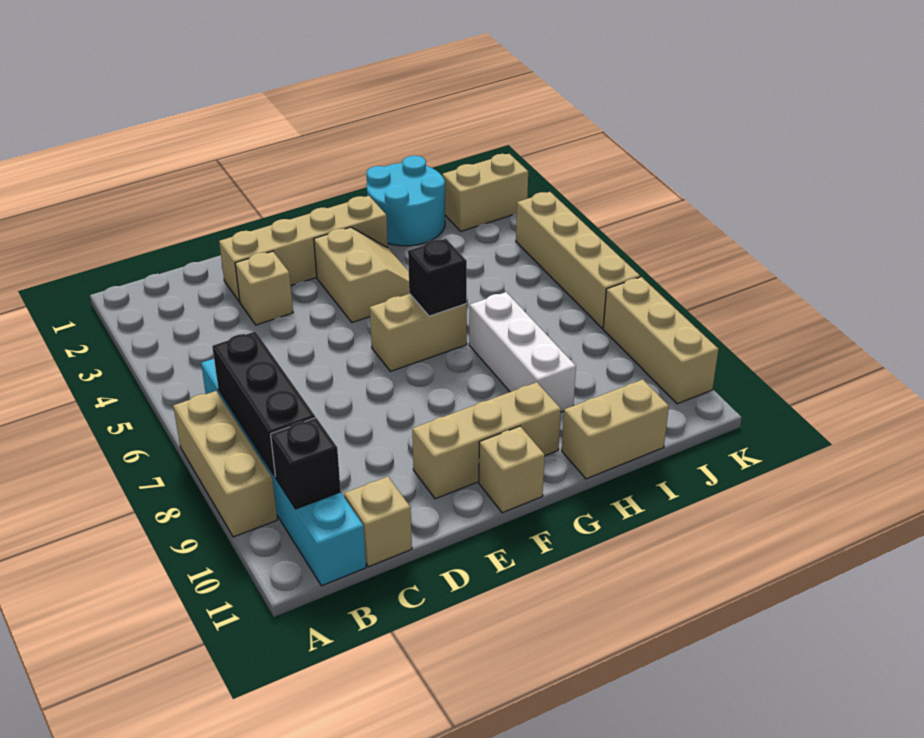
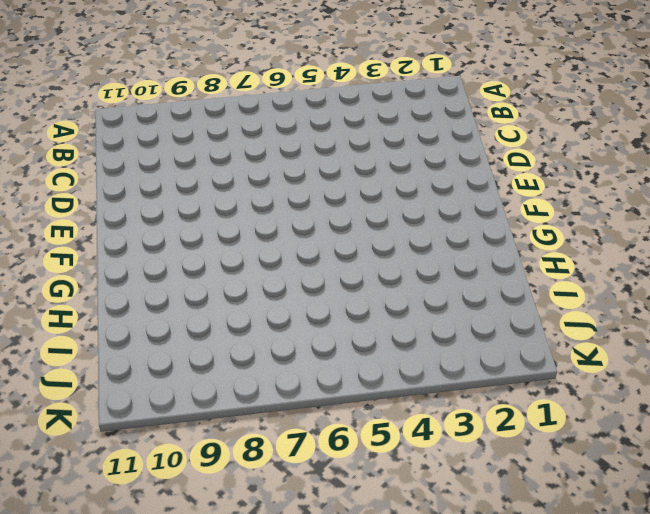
none -> tan brick A7:A9 level 1
none -> cyan brick B6:B11 level 1
none -> tan brick C11 level 1

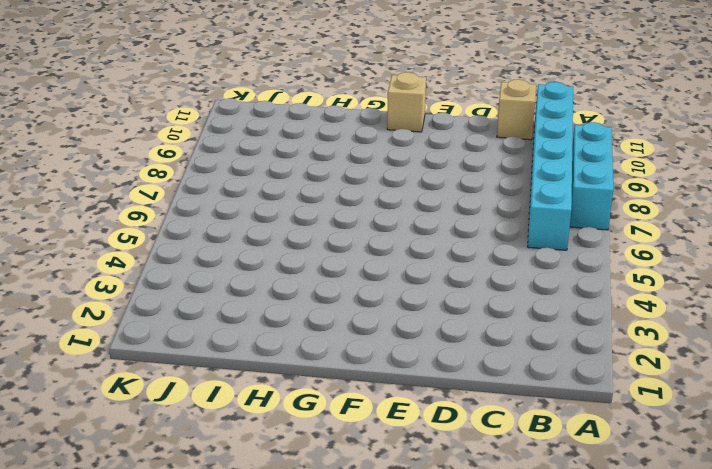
cyan brick A7:A9 level 1 -> tan brick A7:A9 level 1
none -> tan brick D2:G2 level 1
none -> tan brick D3 level 1
none -> tan brick E10:G10 level 1

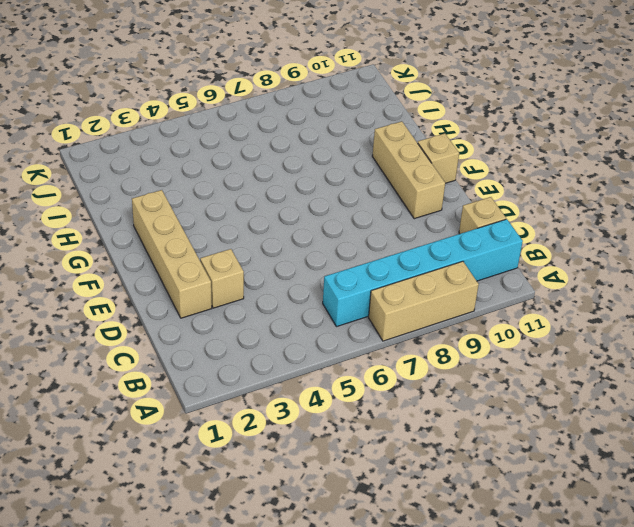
none -> tan slope F3:G4 level 1 top F
none -> tan brick F6:G6 level 1
none -> cyan round brick H1:I2 level 1

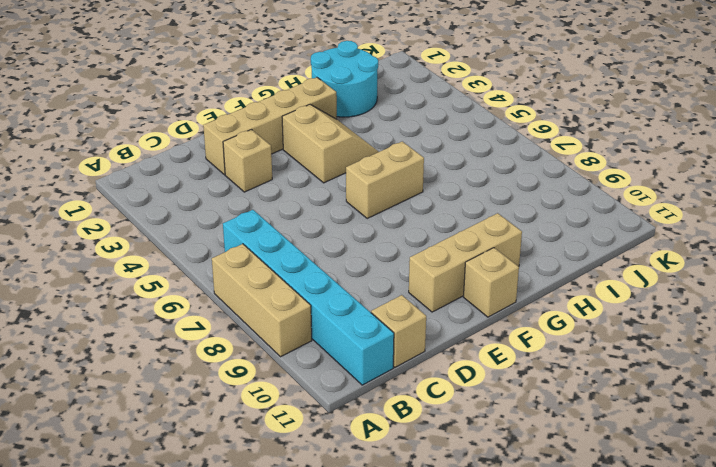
none -> white brick H7:H9 level 1
none -> tan brick H11:I11 level 1
none -> tan brick J2:K2 level 1

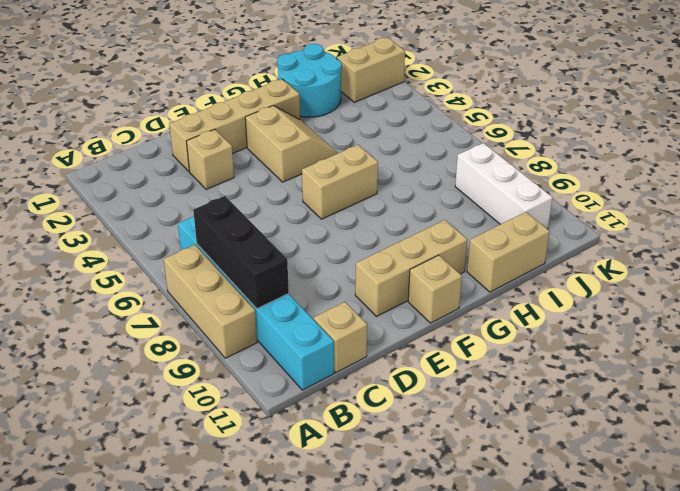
white brick J8:J10 level 1 -> white brick H7:H9 level 1
none -> tan brick K4:K7 level 1
none -> tan brick K8:K10 level 1
none -> black brick B10 level 2

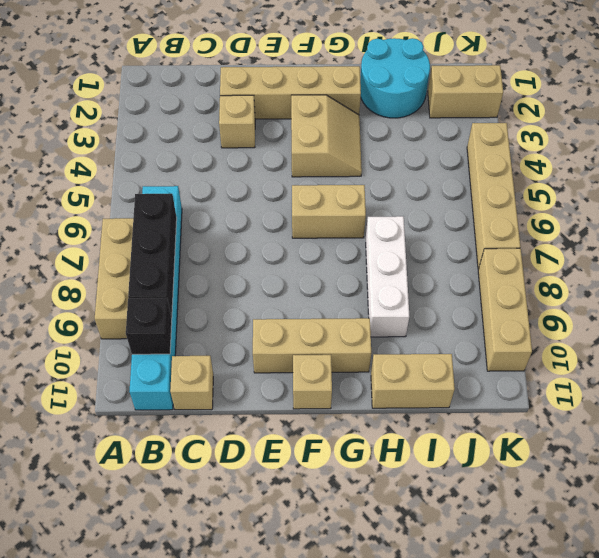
none -> black brick G6 level 2

